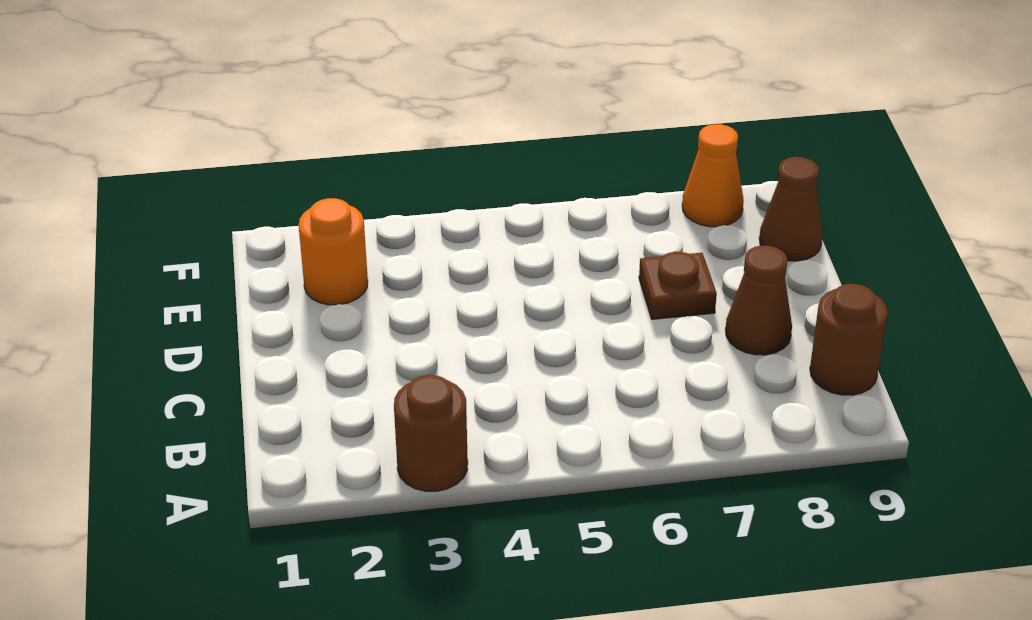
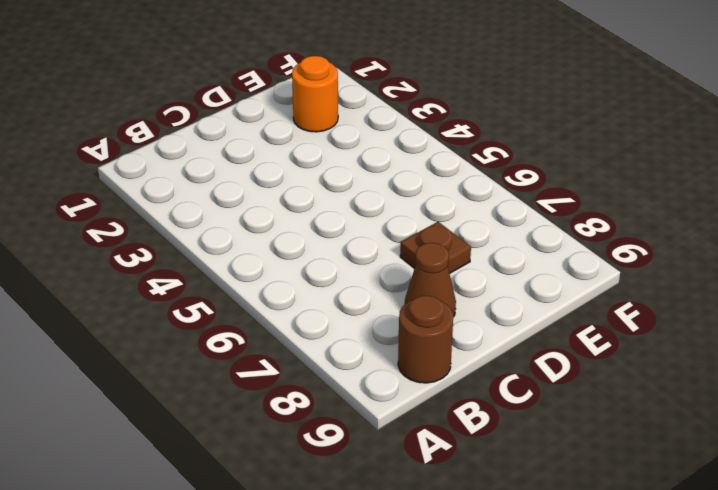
none -> brown round brick A3 level 1
none -> brown cone E9 level 1

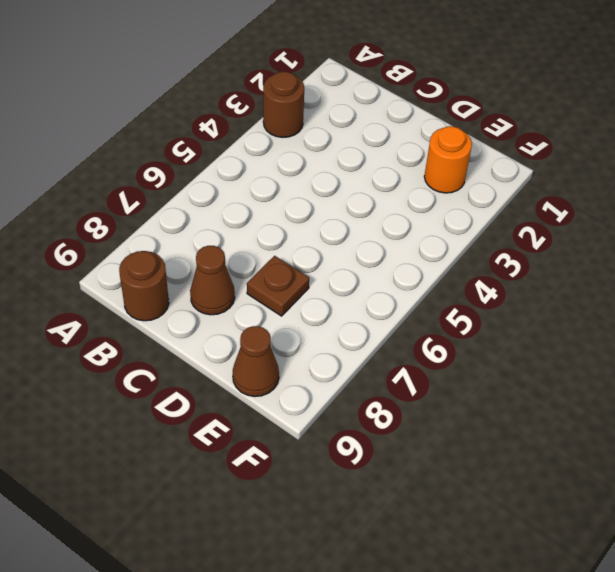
none -> orange cone F8 level 1

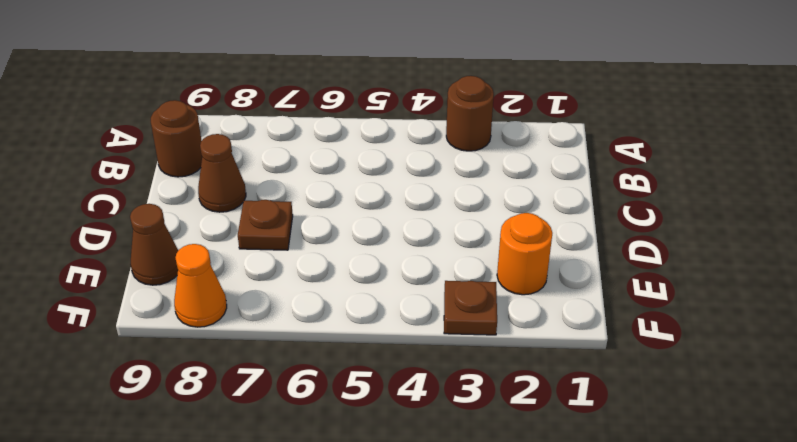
brown plate F3 level 1 -> none

